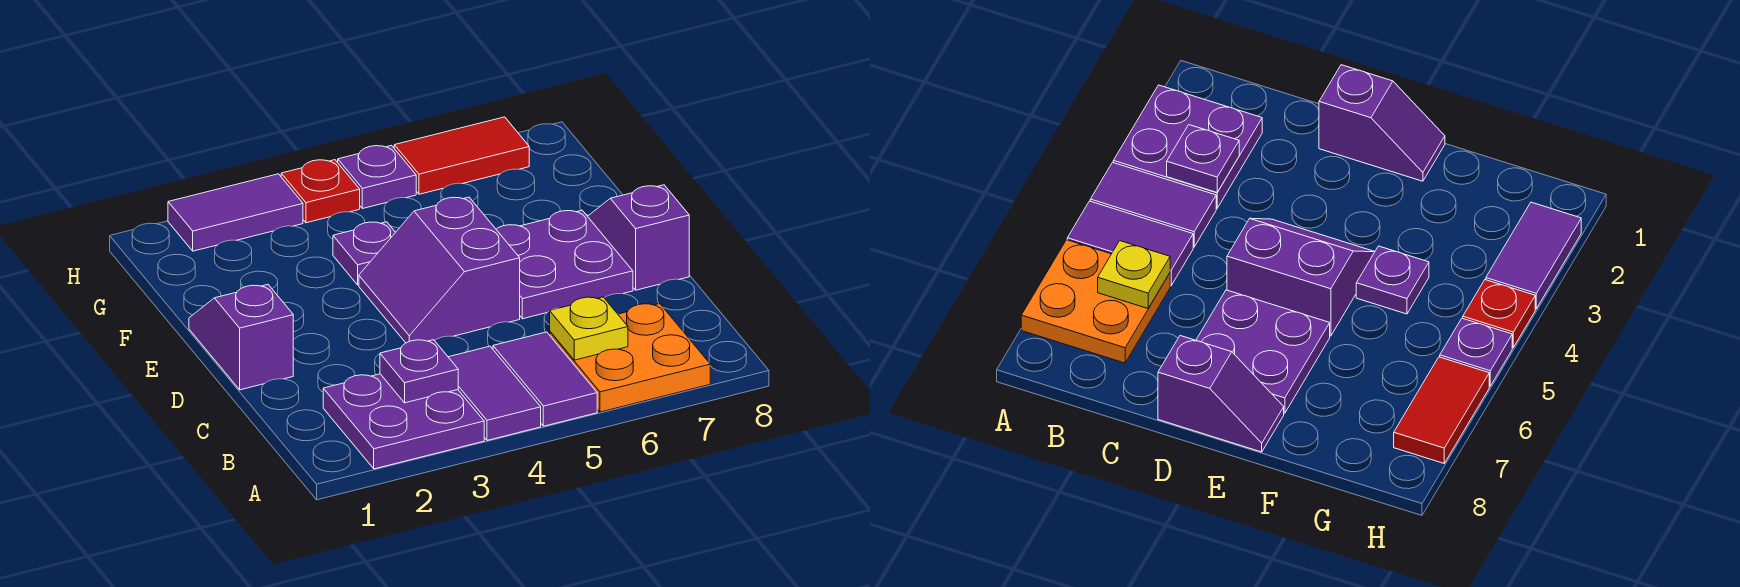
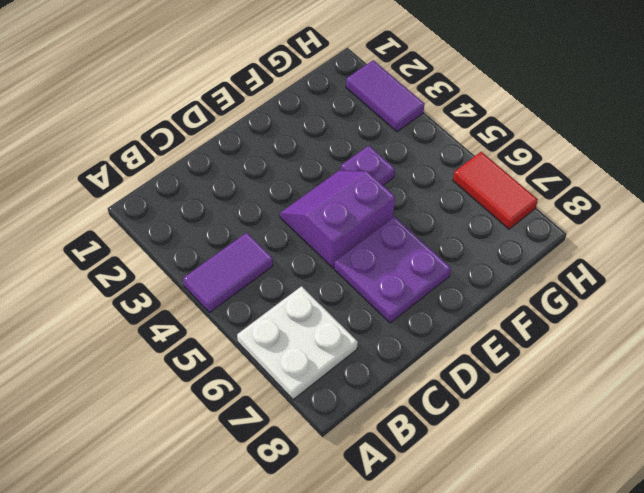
white plate A6:B7 level 1 -> orange plate A6:B7 level 1
none -> purple plate A2:B3 level 1
none -> purple tile A5:B5 level 1
none -> purple slope D1:E1 level 1 top D

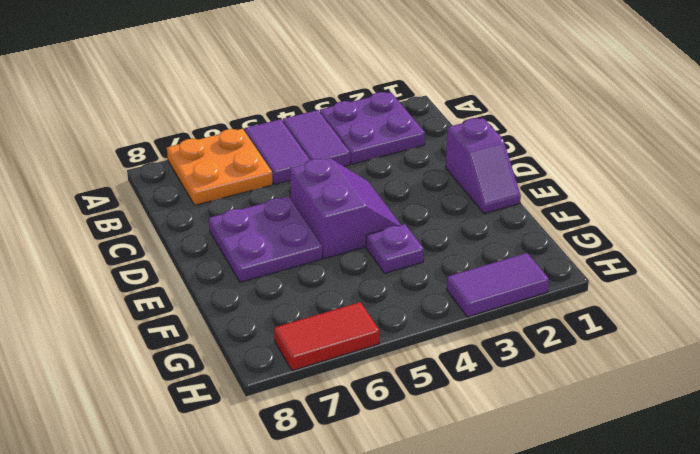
none -> purple slope D8:E8 level 1 top D
none -> red plate H4 level 1
none -> purple plate H5 level 1

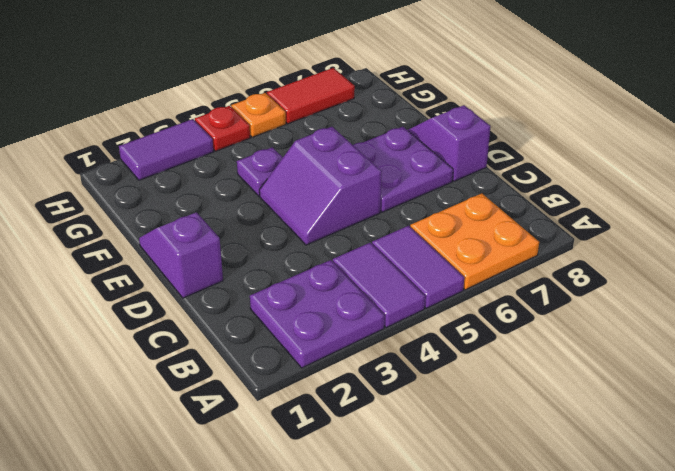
orange plate H5 level 1 -> purple plate H5 level 1
none -> purple plate B3 level 2
none -> yellow plate B6 level 2

